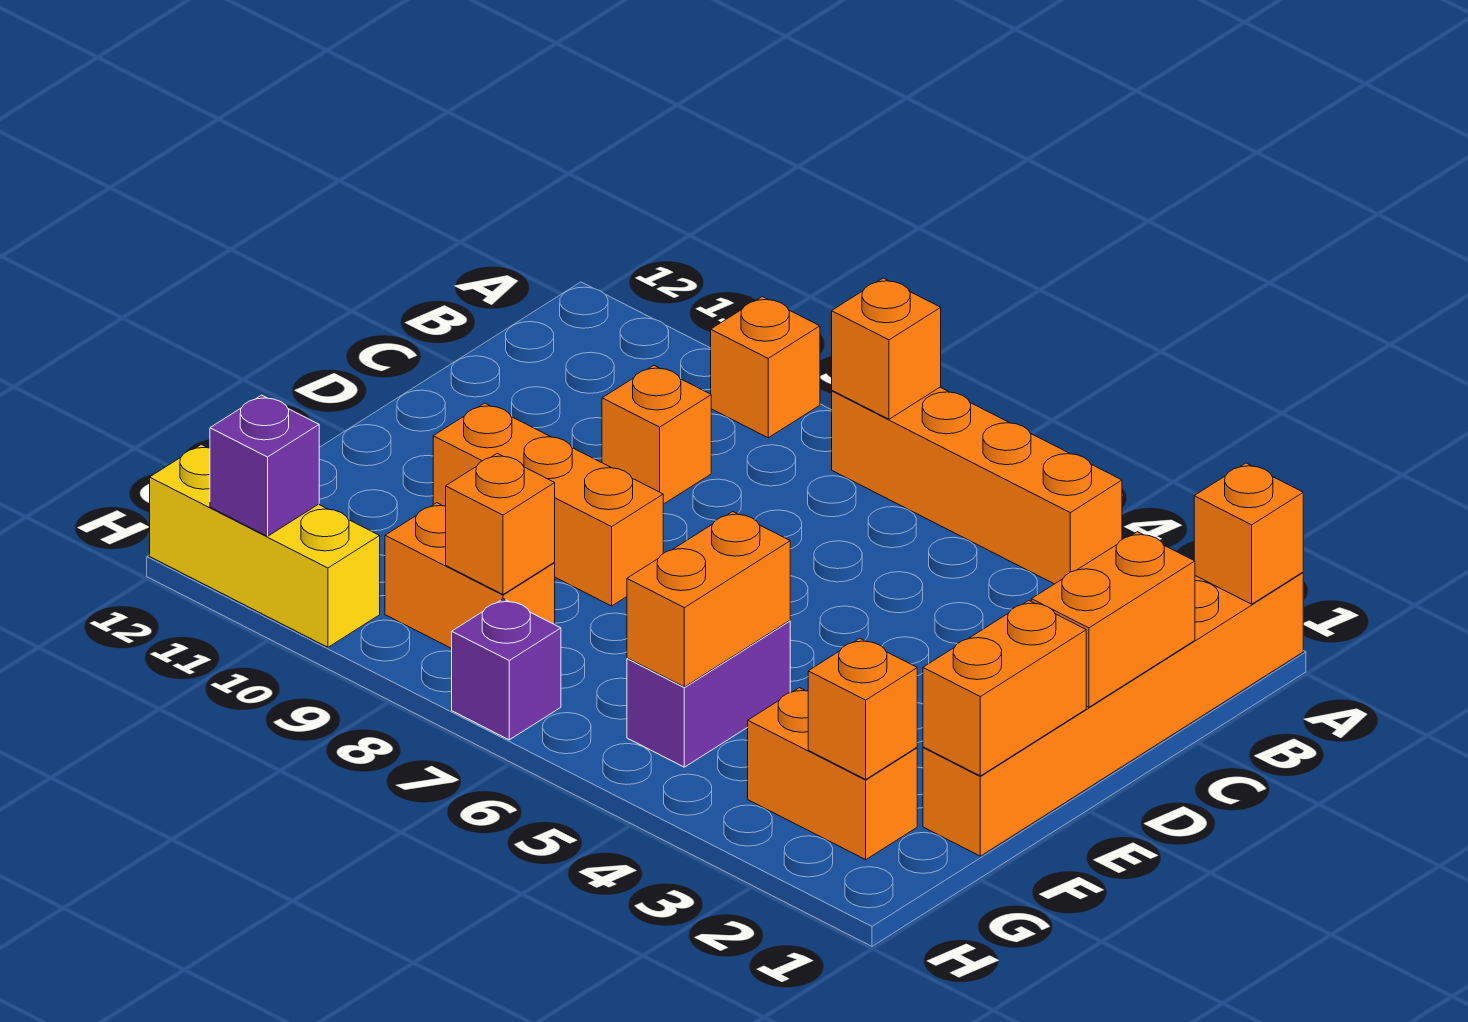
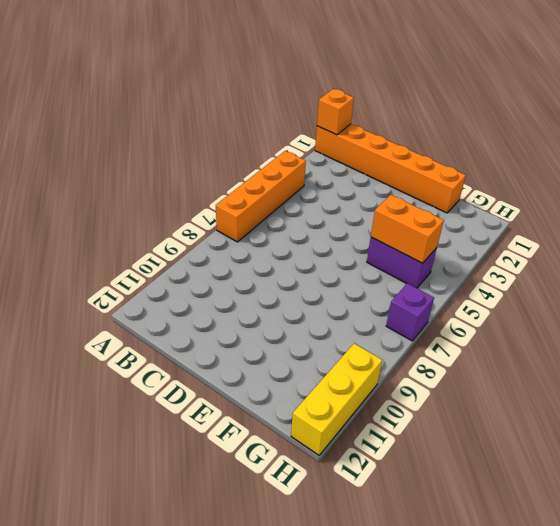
none -> orange brick A9 level 1
none -> orange brick C9 level 1
none -> orange brick E8:E10 level 1

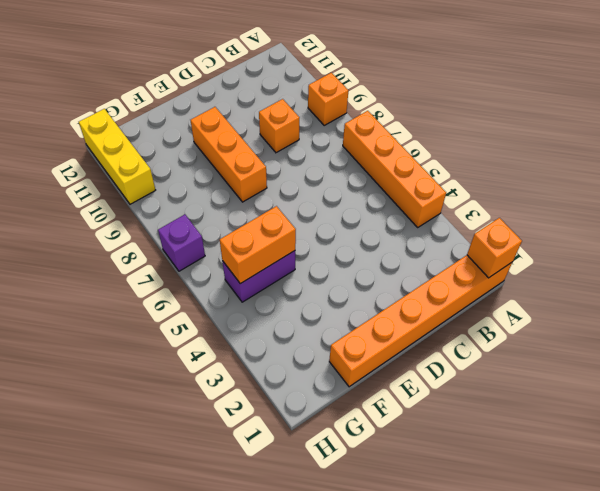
none -> orange brick G2:G3 level 1
none -> orange brick G8:G9 level 1
none -> orange brick A7 level 2

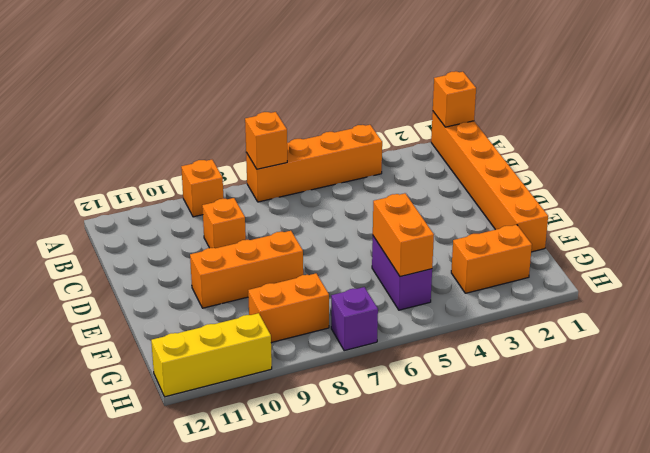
none -> orange brick C1:D1 level 2
none -> orange brick E1:F1 level 2
none -> orange brick G2 level 2

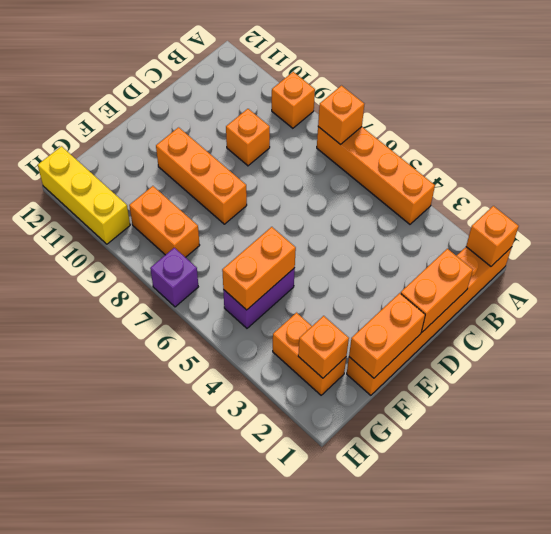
none -> orange brick G8 level 2
none -> purple brick H11 level 2

